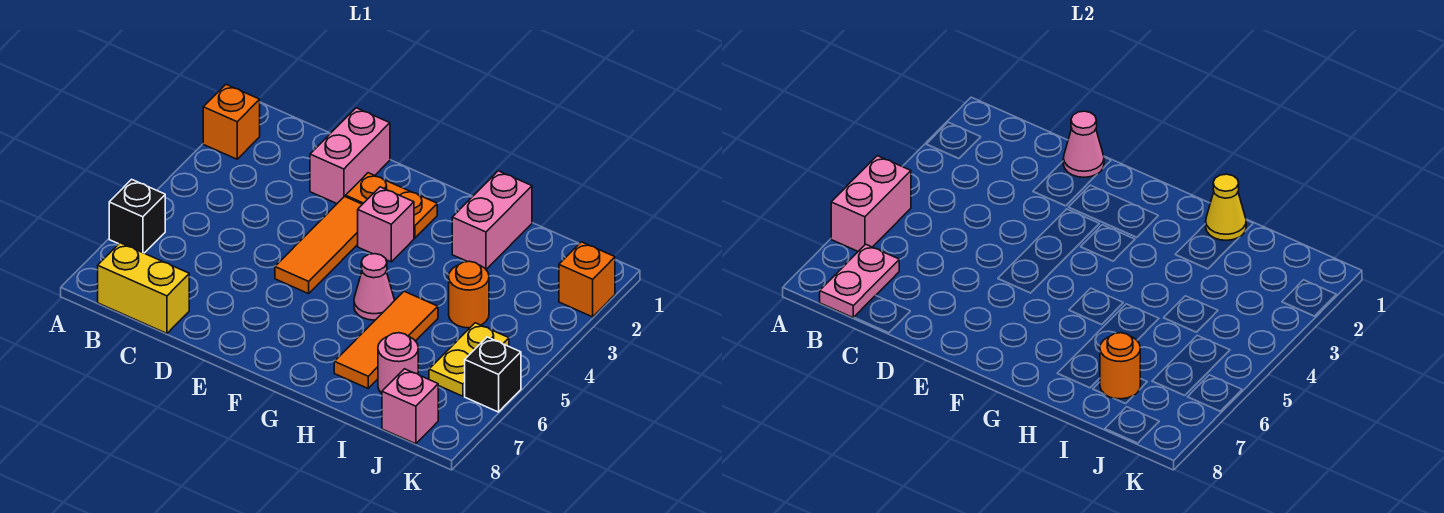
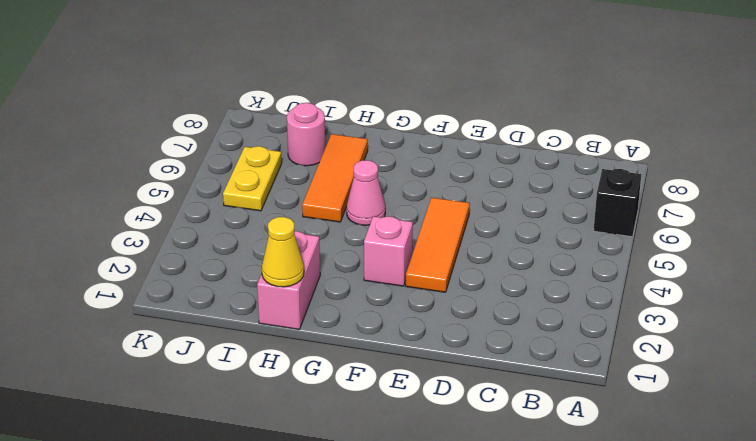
none -> orange brick A2 level 1
none -> yellow brick B8:C8 level 1
none -> pink brick D1:D2 level 1

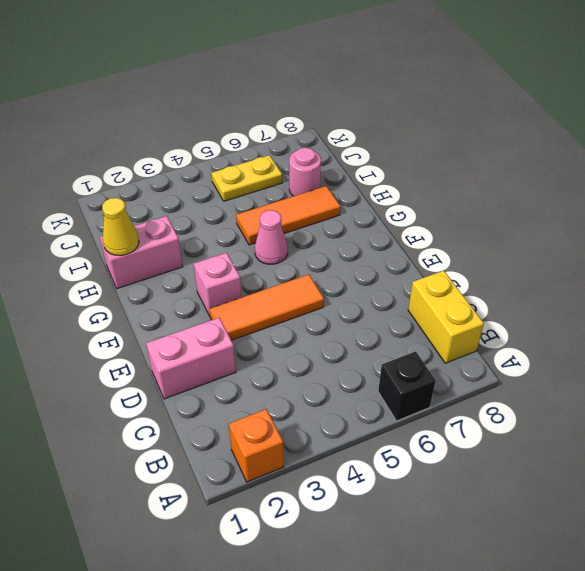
none -> orange plate E2:F2 level 1
none -> orange round brick I4 level 1
none -> pink brick J8 level 1

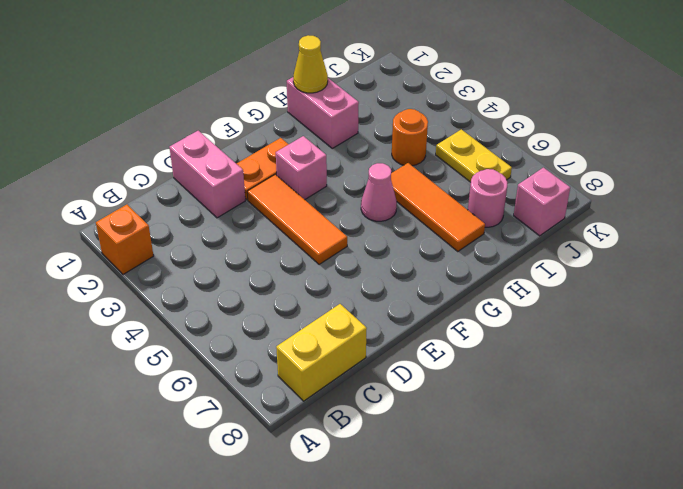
none -> black brick A6 level 1
none -> orange brick K2 level 1
none -> black brick K6 level 1

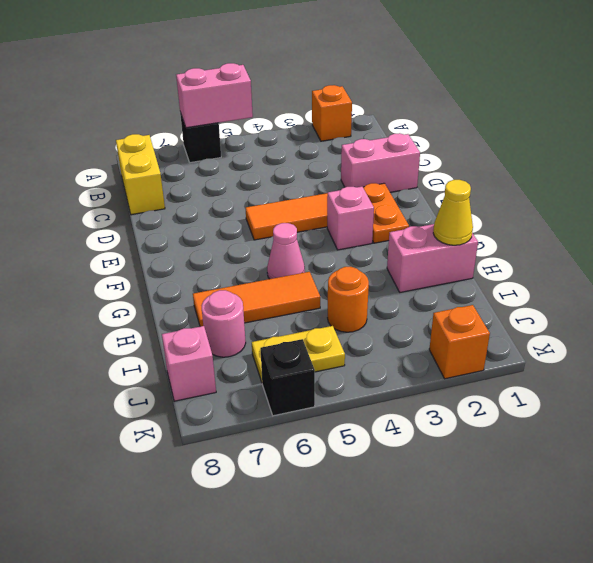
none -> pink plate B7:B8 level 2
none -> pink cone D1 level 2
none -> orange round brick I7 level 2

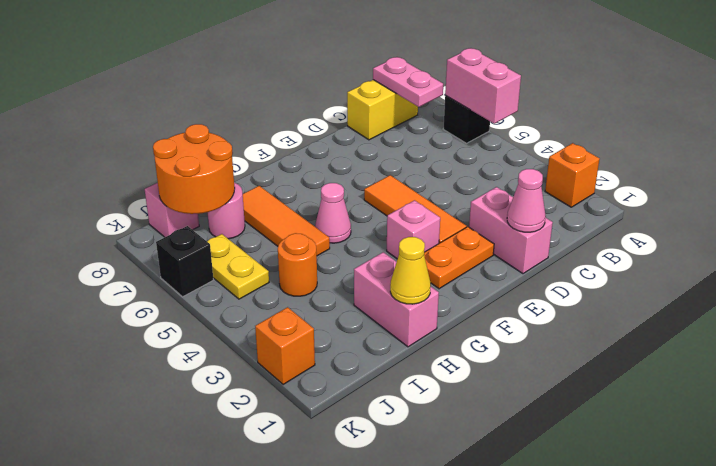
orange round brick I7:J8 level 2 -> orange round brick I7 level 2

